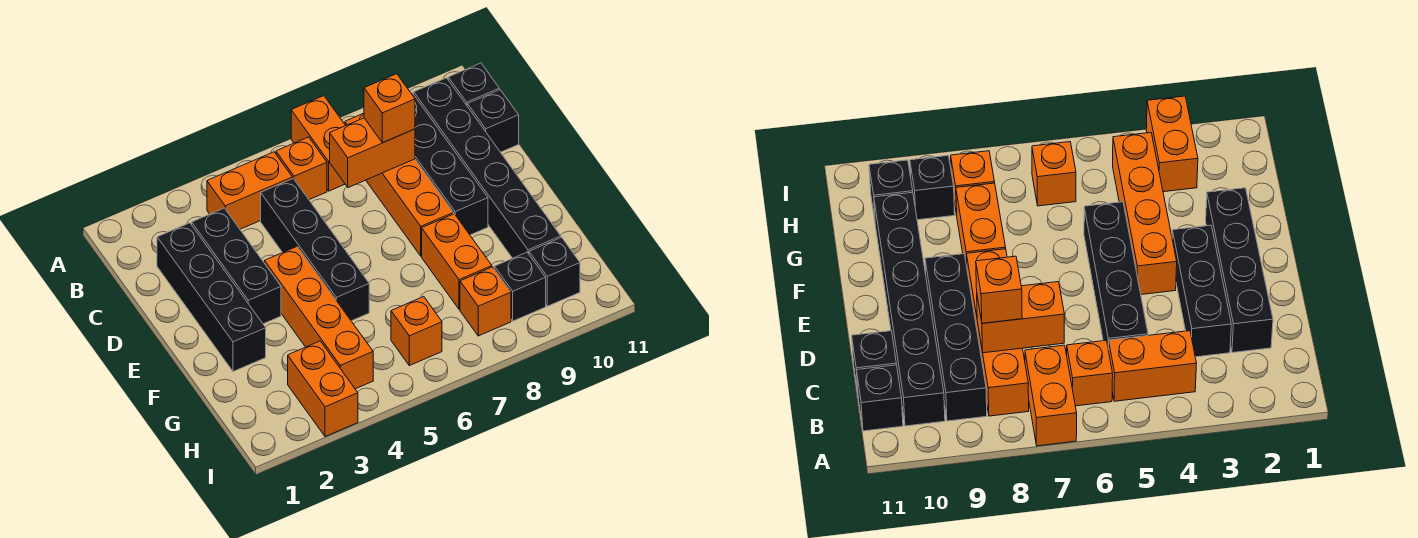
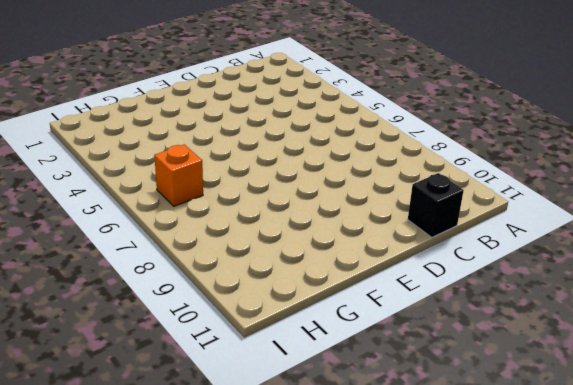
none -> orange brick A7:B7 level 1
none -> orange brick B4:B5 level 1
none -> orange brick B6 level 1

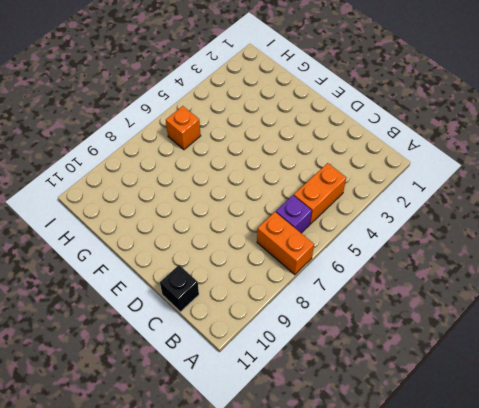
purple brick B6 level 1 -> orange brick B6 level 1
none -> orange brick B8:E8 level 1
none -> black brick B9:E9 level 1
none -> black brick B10:G10 level 1

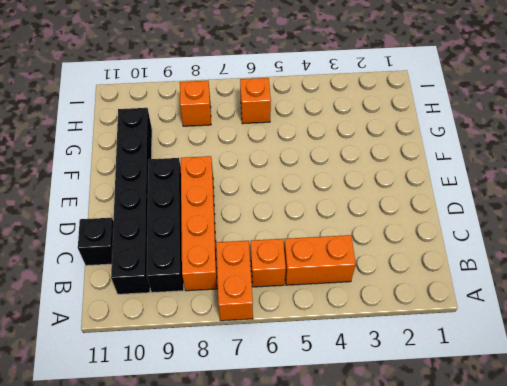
none -> black brick B11 level 1
none -> black brick C2:F2 level 1
none -> black brick C3:E3 level 1

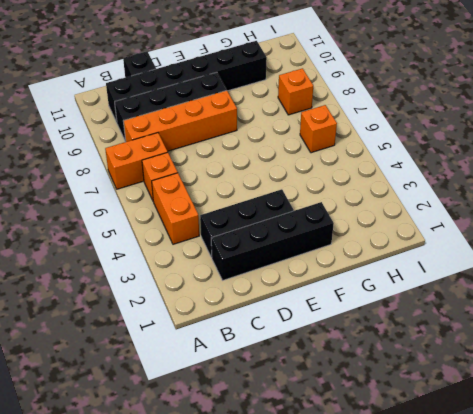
none -> black brick B11 level 1
none -> black brick C5:F5 level 1
none -> orange brick E4:H4 level 1

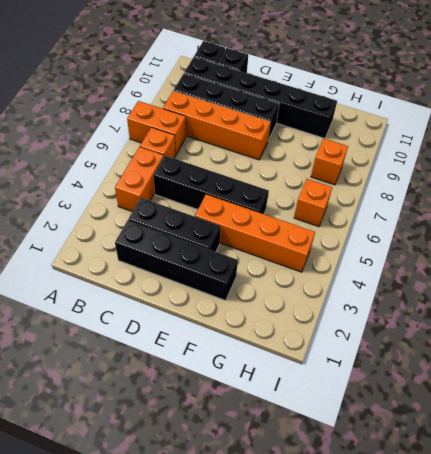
none -> orange brick F8:G8 level 1
none -> orange brick H3:I3 level 1
none -> black brick H9 level 1

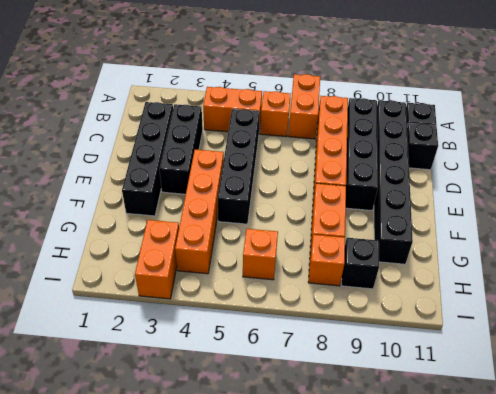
none -> black brick H10 level 1
none -> orange brick C7:C8 level 2
none -> orange brick C8 level 3

